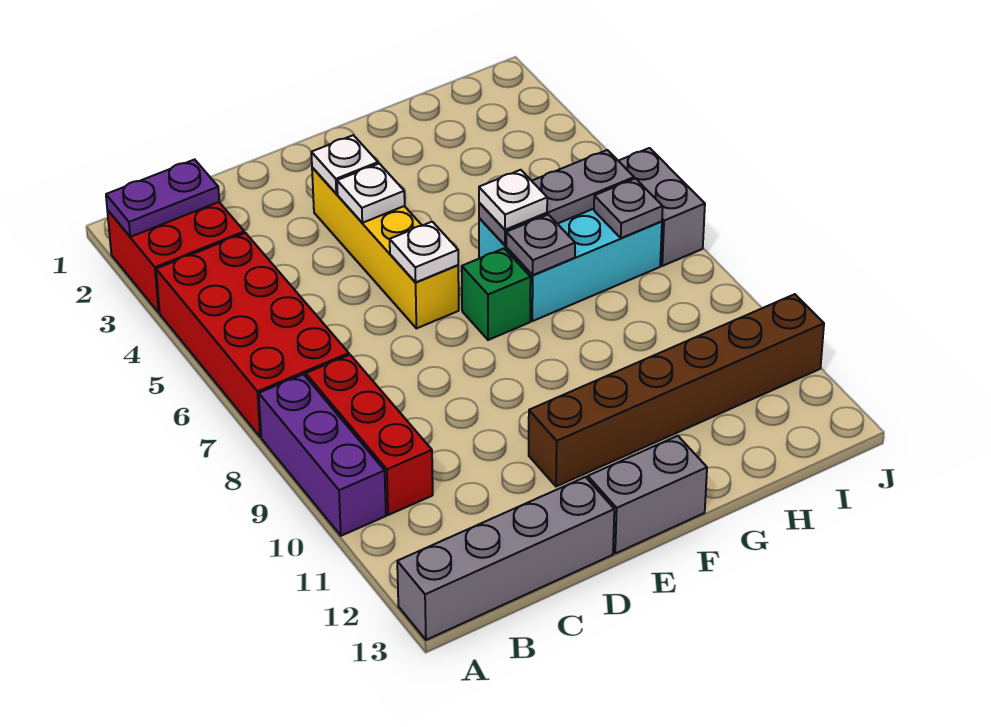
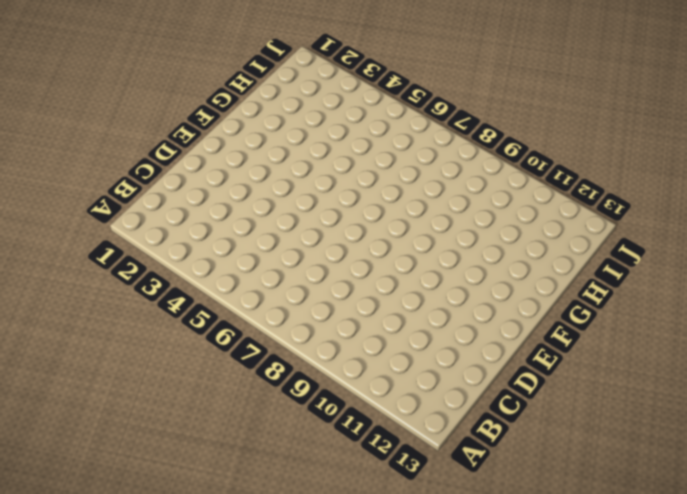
none -> red brick A2:B3 level 1
none -> red brick A4:B7 level 1
none -> purple brick A8:A10 level 1

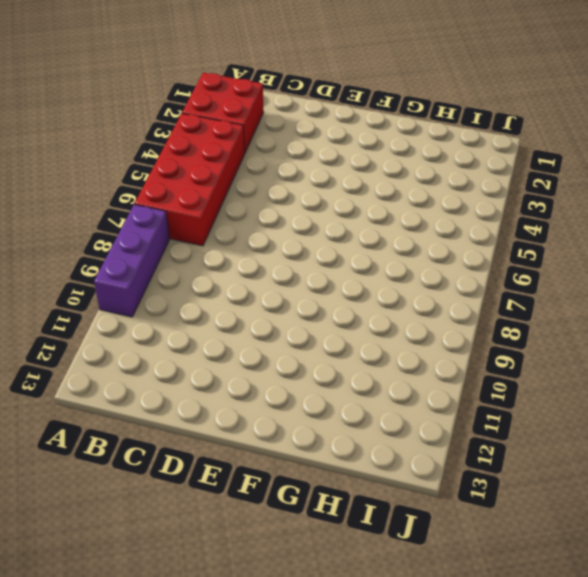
none -> grey brick A13:D13 level 1
none -> red brick B8:B10 level 1
none -> yellow brick E3:E6 level 1

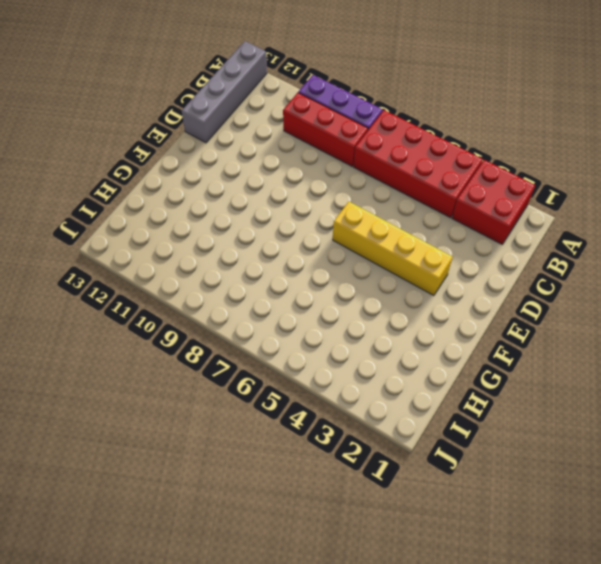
none -> brown brick E11:J11 level 1
none -> grey brick E13:F13 level 1
none -> green brick F7 level 1

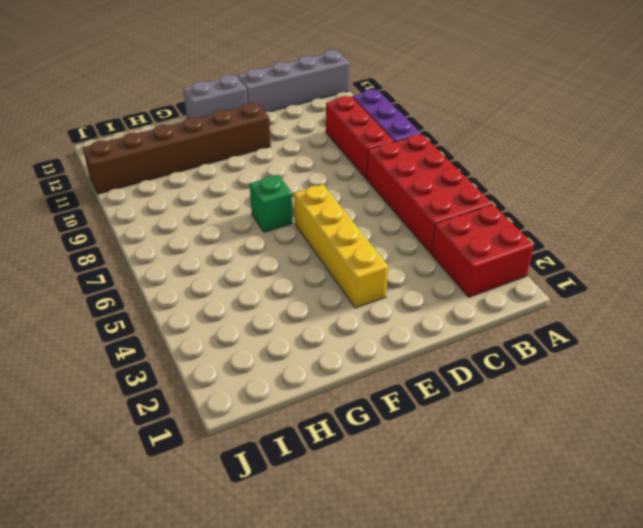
none -> cyan brick G6:I7 level 1
none -> grey brick J6:J7 level 1
none -> purple plate A2:B2 level 2

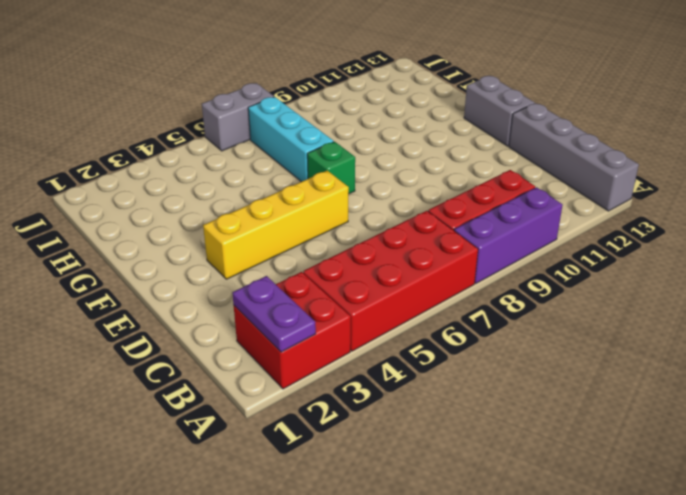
cyan brick G7:I7 level 1 -> cyan brick G6:I7 level 1
none -> brown brick E11:J11 level 1
none -> white plate E3 level 2
none -> white plate E4 level 2

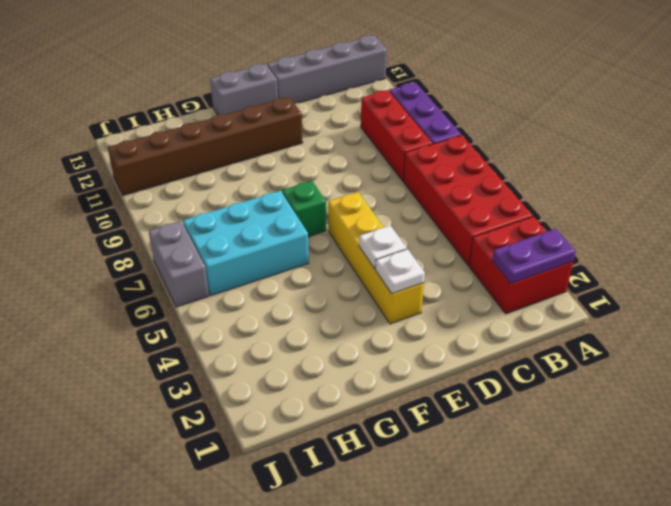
none -> white plate E6 level 2
none -> grey plate G6:I6 level 2
none -> grey plate G7 level 2

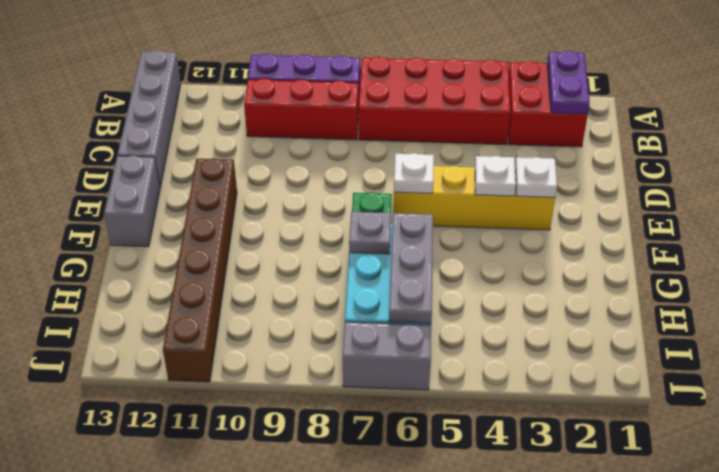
none -> grey plate I7 level 2
none -> white plate G6 level 3

